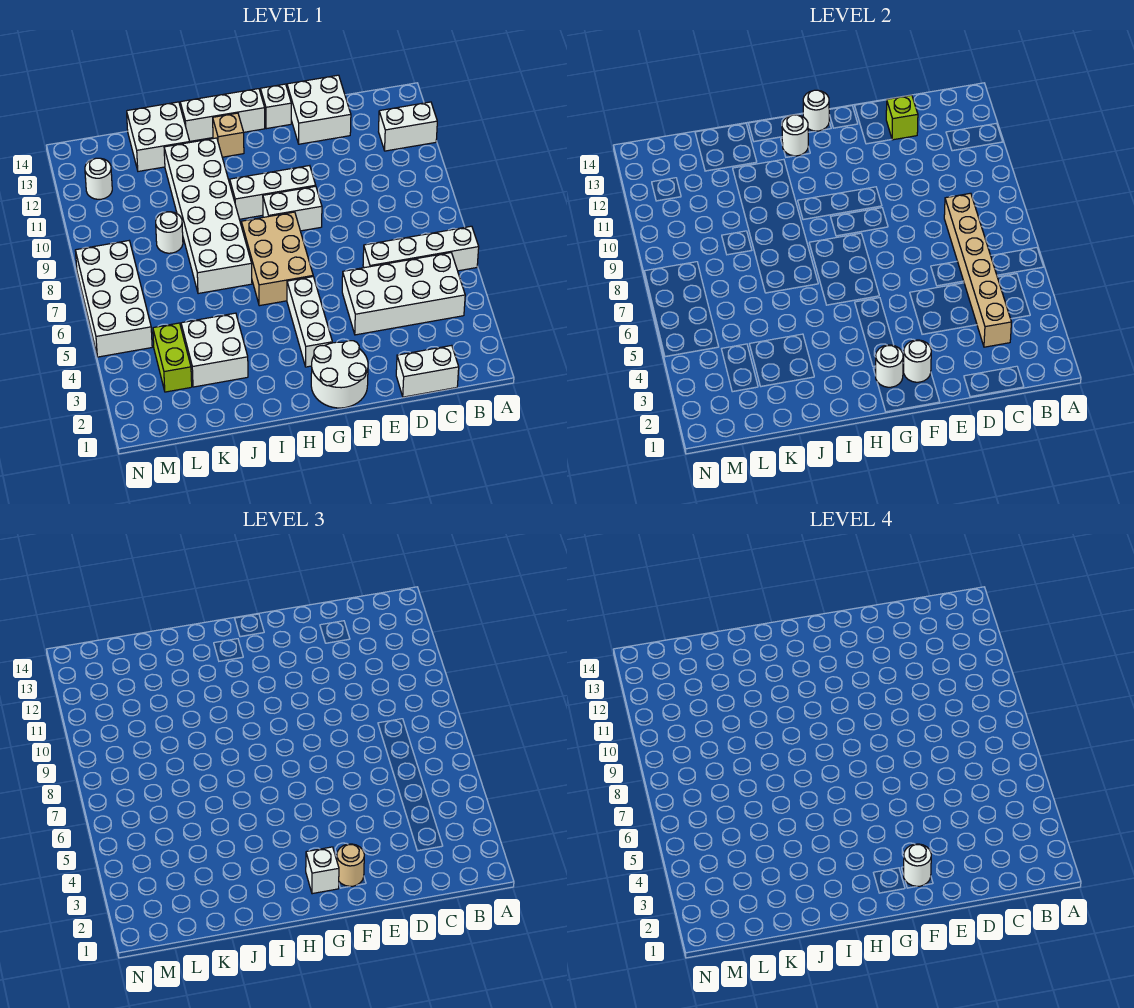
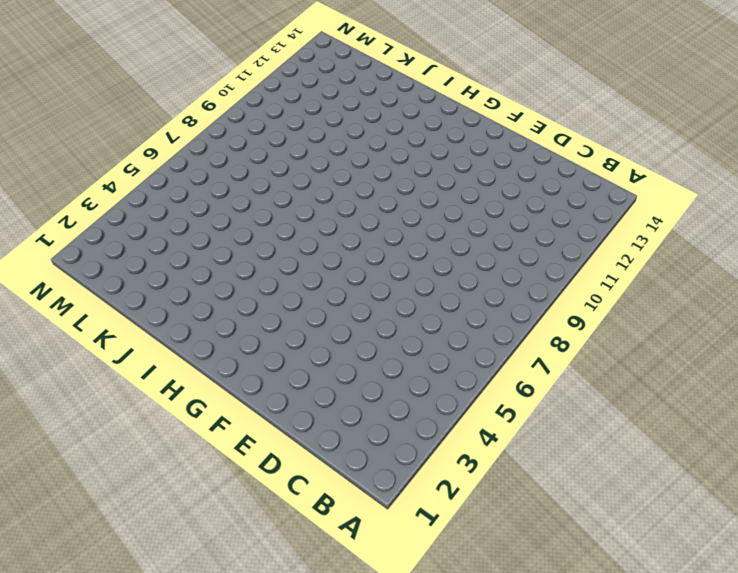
none -> white brick A6:D6 level 1
none -> white brick A12:B12 level 1
none -> white brick B4:E5 level 1

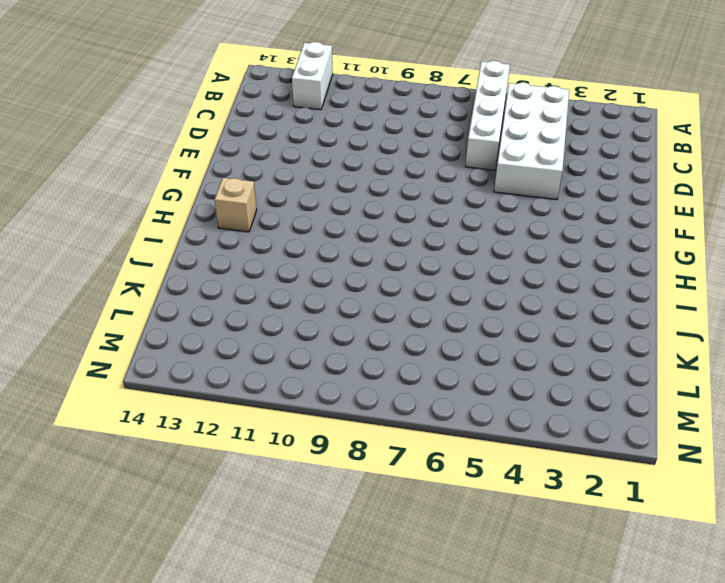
none -> white brick C1:D1 level 1
none -> white brick D13:E14 level 1
none -> white round brick F1:G2 level 1

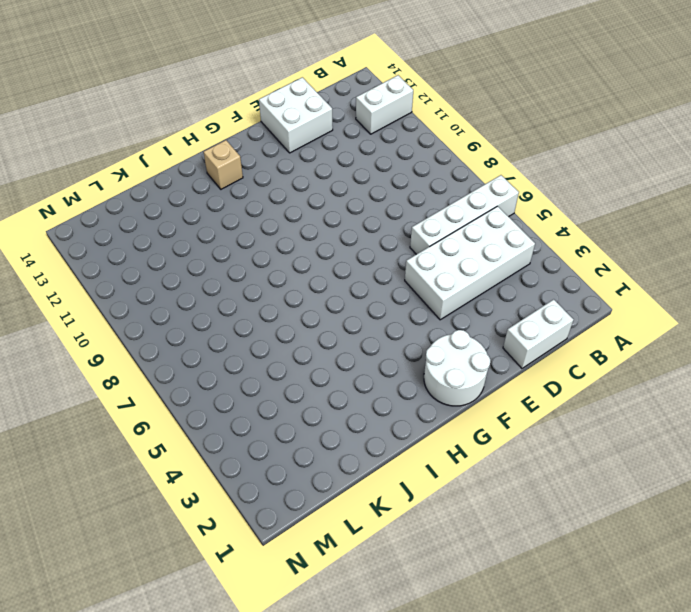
none -> white brick F9:G9 level 1
none -> white brick F10:H10 level 1
none -> white brick F14 level 1

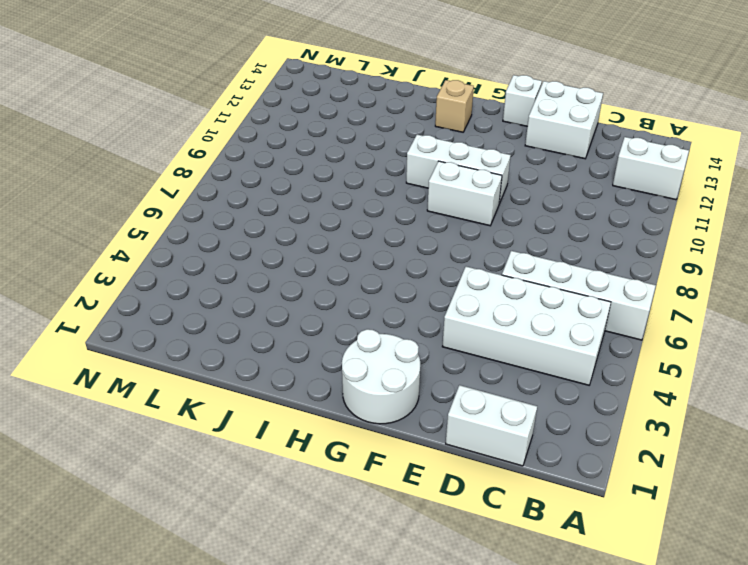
none -> white brick G3:G5 level 1
none -> tan brick G6:H8 level 1
none -> white brick G14:I14 level 1

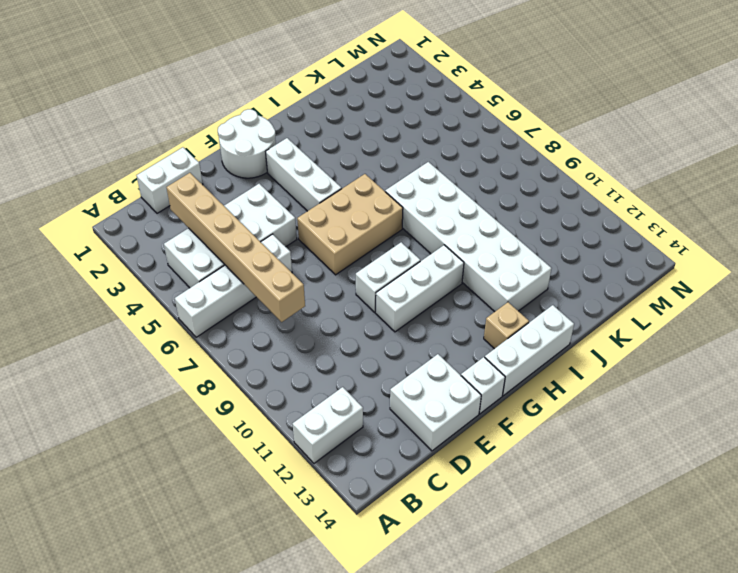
tan brick F6:H7 level 1 -> tan brick G6:H8 level 1
none -> white brick J3:K4 level 1
none -> white brick J13:K14 level 1
none -> white round brick K9 level 1

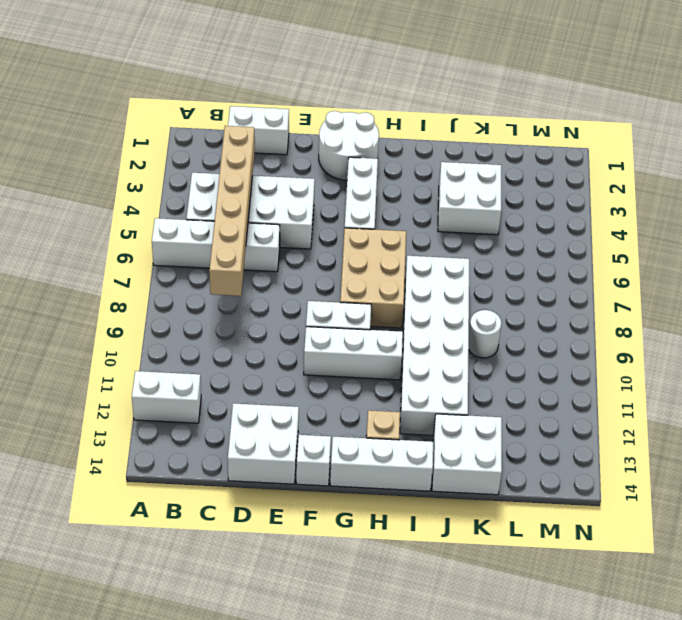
none -> lime brick L3:L4 level 1
none -> white brick M5:N8 level 1
none -> white round brick M12 level 1

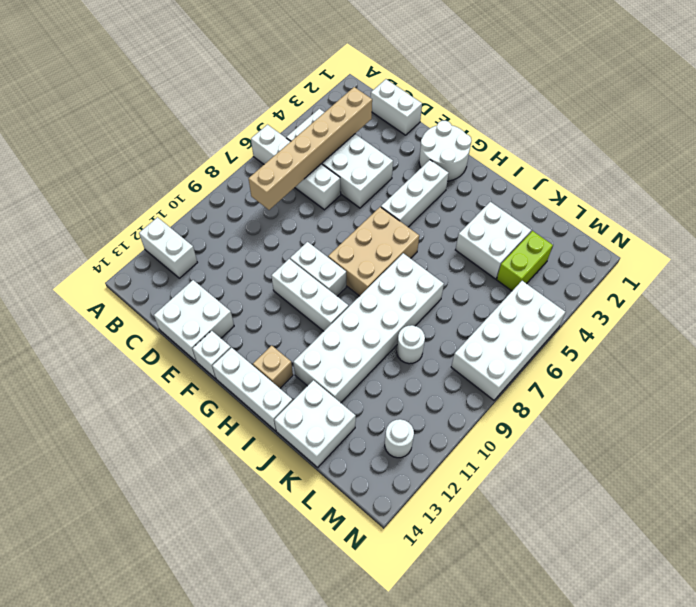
none -> lime brick D13 level 2
none -> white round brick F2 level 2
none -> white round brick G2 level 2

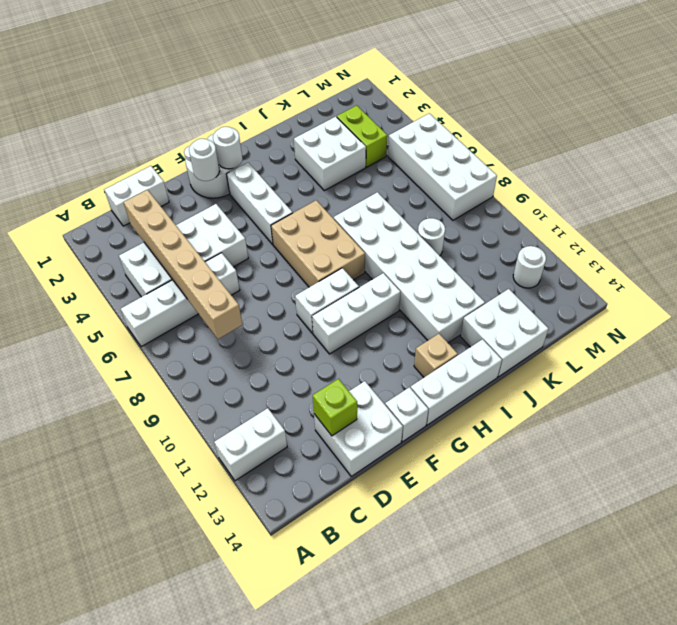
none -> white round brick G14 level 2
none -> white round brick H13 level 2
none -> tan round brick F2 level 3

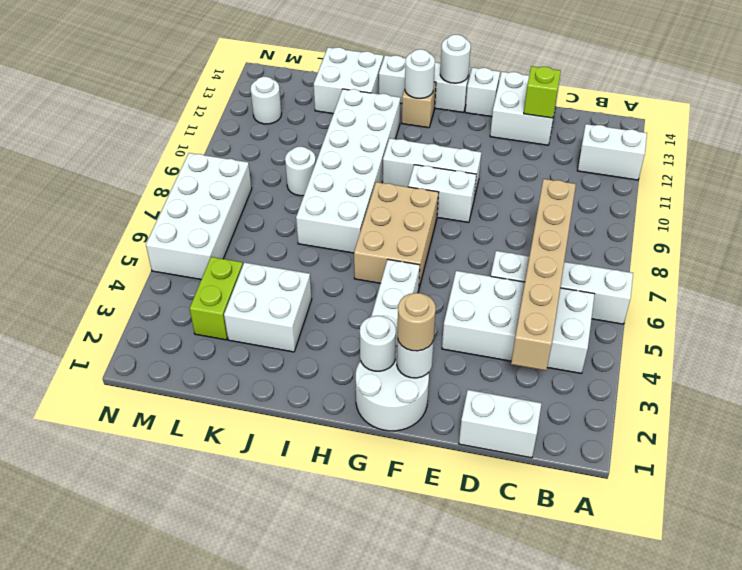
none -> white brick G2 level 3
none -> white round brick F2 level 4

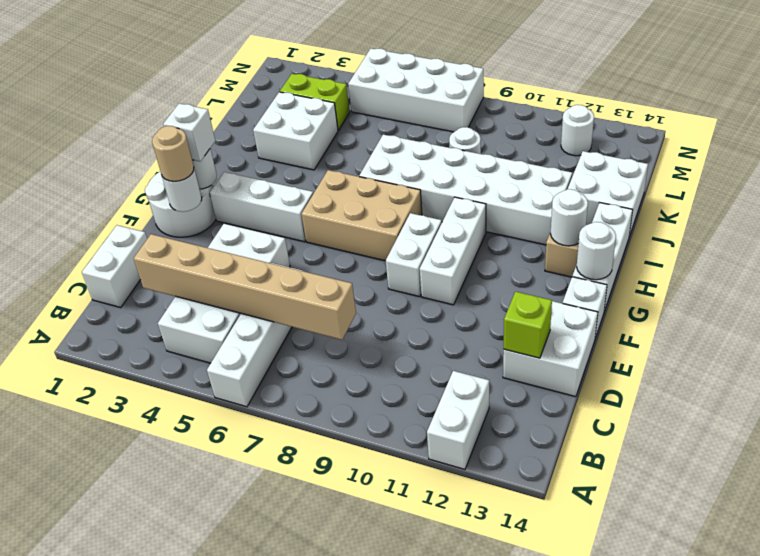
none -> white round brick F2 level 4

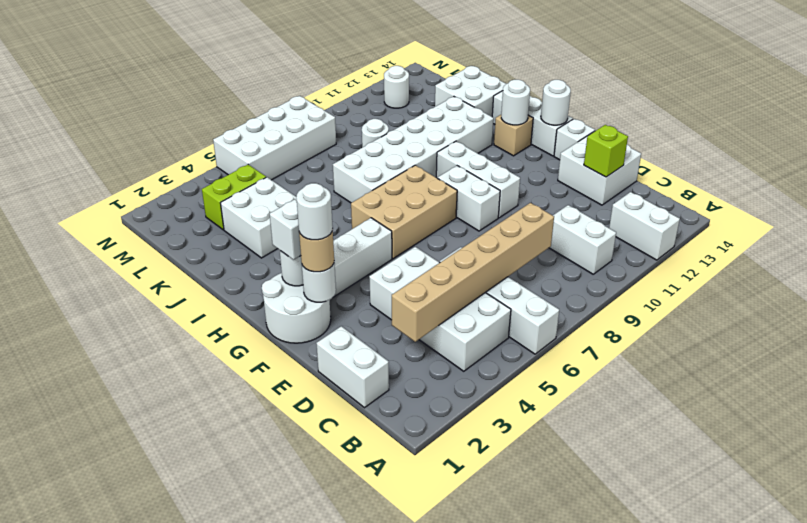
white brick B10:C10 level 1 -> none

